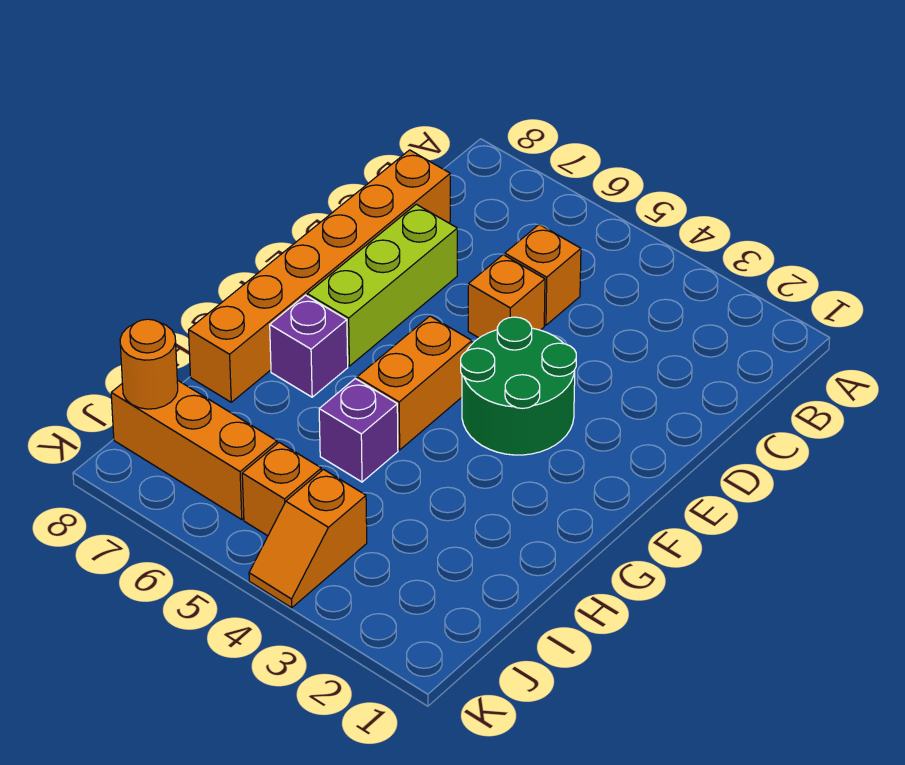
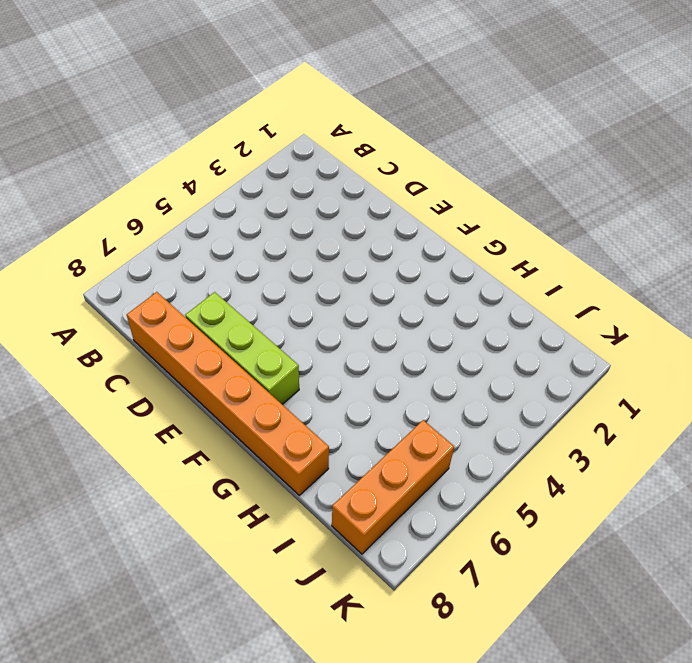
none -> orange brick C5 level 1
none -> orange brick D5 level 1
none -> green round brick E3:F4 level 1

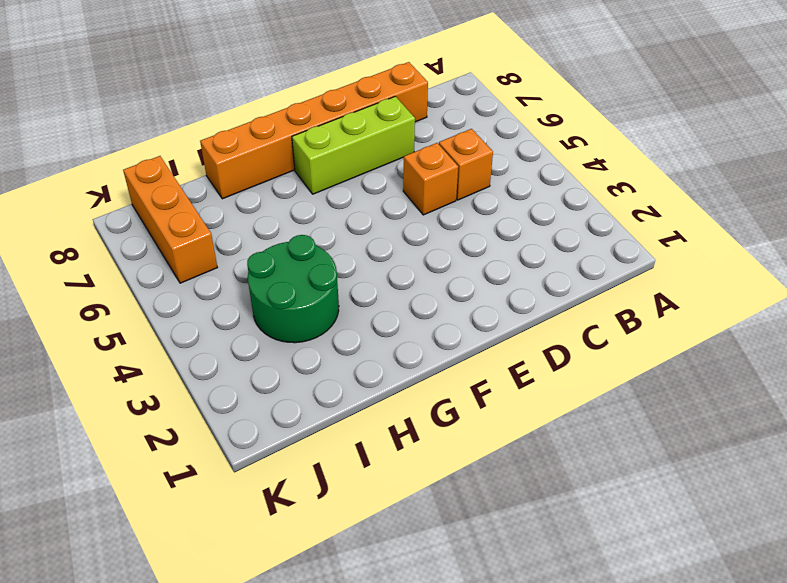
green round brick H3:I4 level 1 -> green round brick E3:F4 level 1
none -> orange brick F5:G5 level 1
none -> purple brick G7 level 1
none -> purple brick H5 level 1

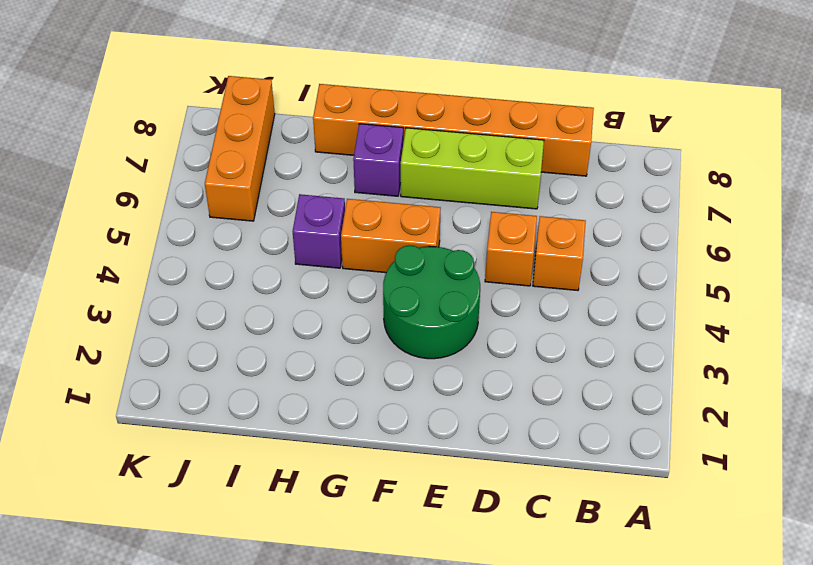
none -> orange slope J4:K4 level 1 top J
none -> orange brick J5 level 1
none -> orange round brick J8 level 2

